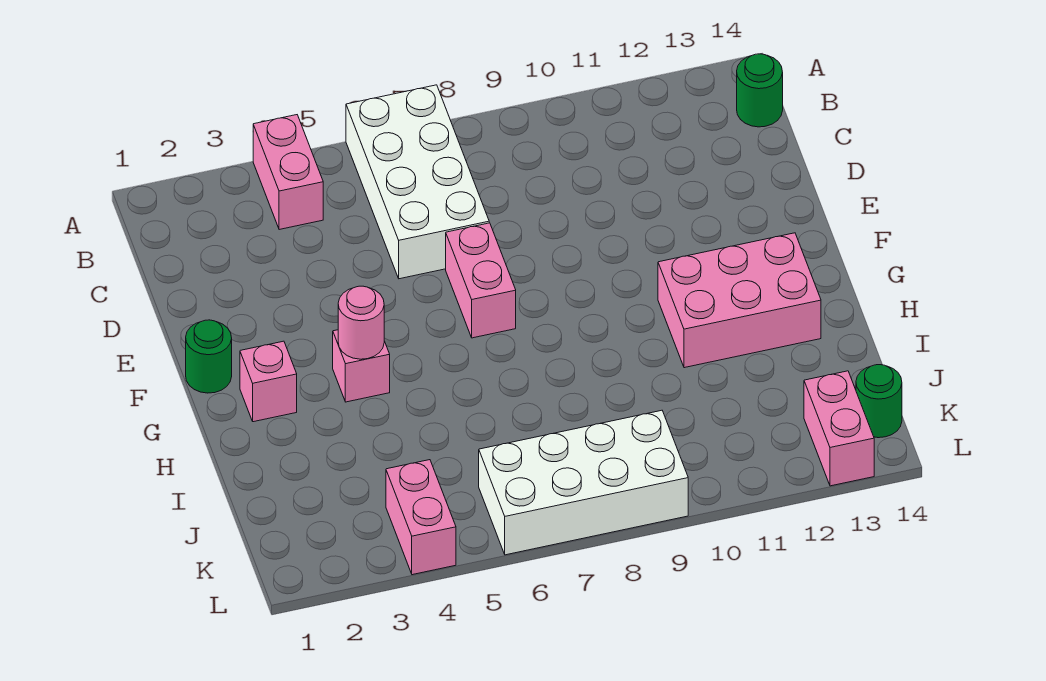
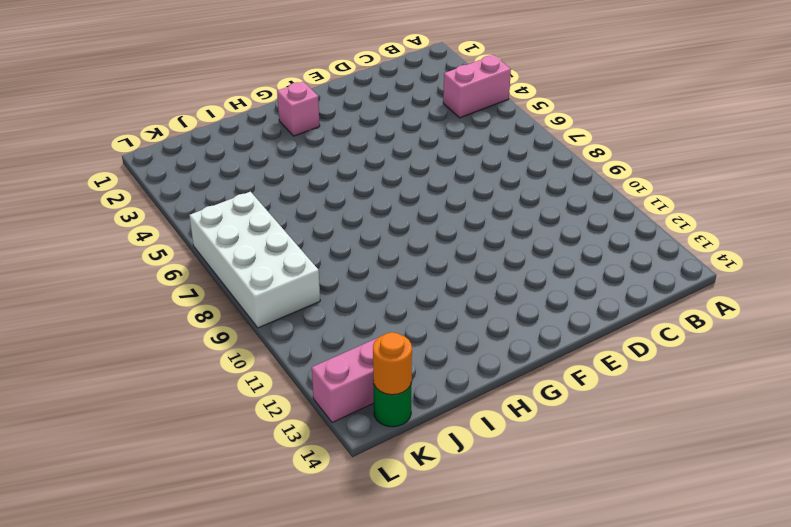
orange round brick K14 level 2 -> none
none -> white brick A6:D7 level 1
none -> green round brick B14 level 1
none -> pink brick E7:F7 level 1

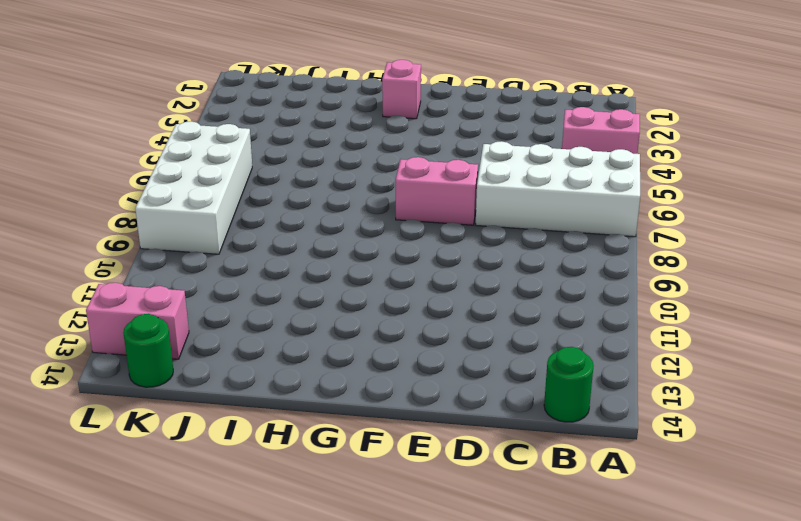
none -> green round brick F1 level 1
none -> pink brick G4 level 1
none -> pink brick G11:H13 level 1

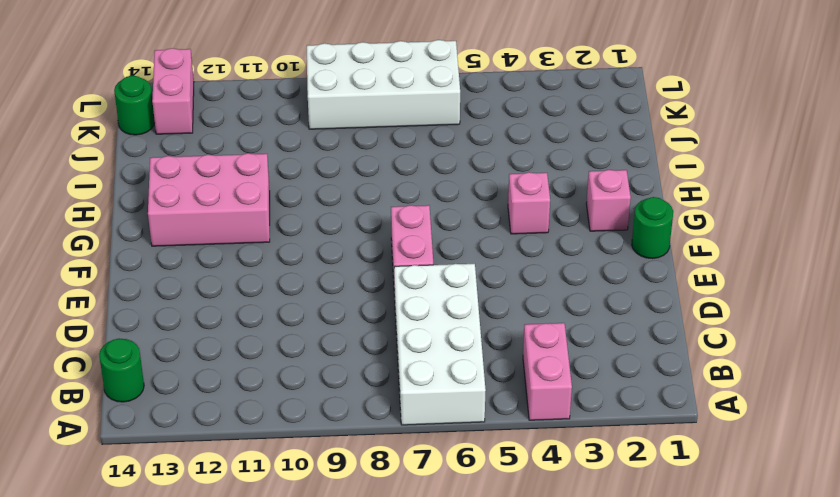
none -> pink brick K4:L4 level 1
none -> pink round brick G4 level 2

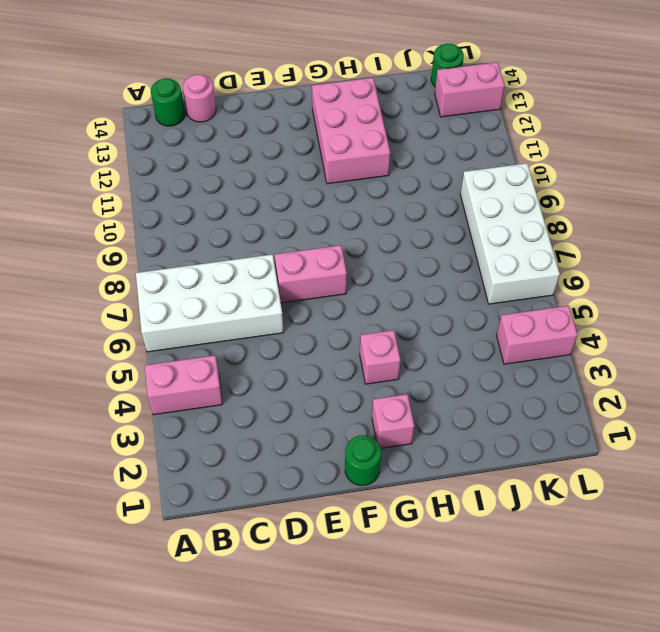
pink round brick C14 level 1 -> pink round brick G4 level 2

